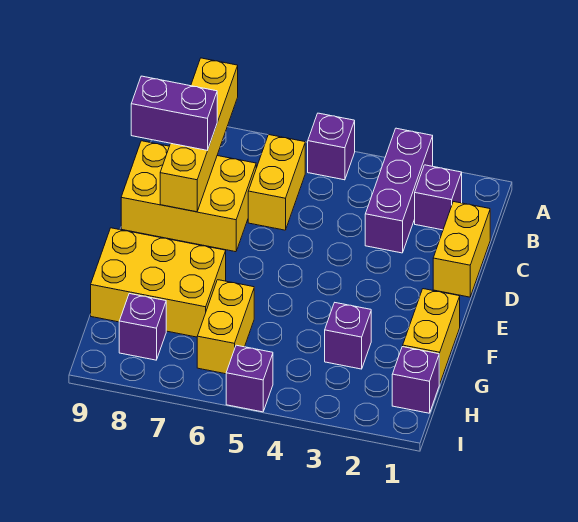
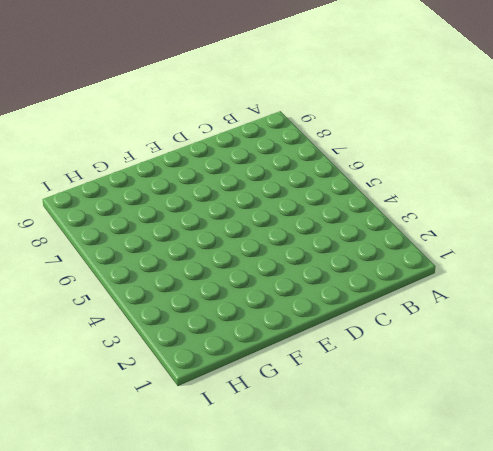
none -> purple brick A3:C3 level 1
none -> purple brick A5 level 1
none -> purple brick B2 level 1

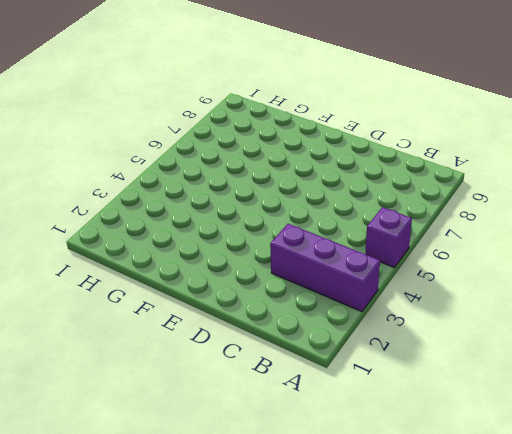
none -> purple brick B2 level 1
none -> yellow brick B6:C6 level 1
none -> yellow brick C1:D1 level 1

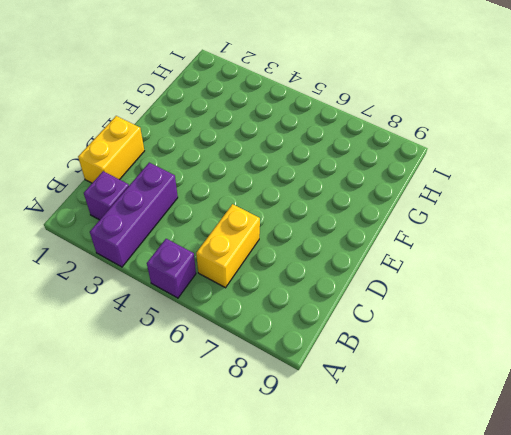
none -> yellow brick C7:D9 level 1
none -> yellow brick F1:G1 level 1
none -> yellow brick F7:G9 level 1

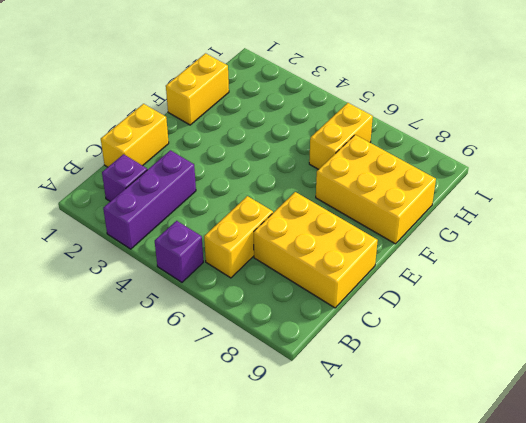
none -> purple brick G3 level 1
none -> purple brick H1 level 1
none -> purple brick H8 level 1

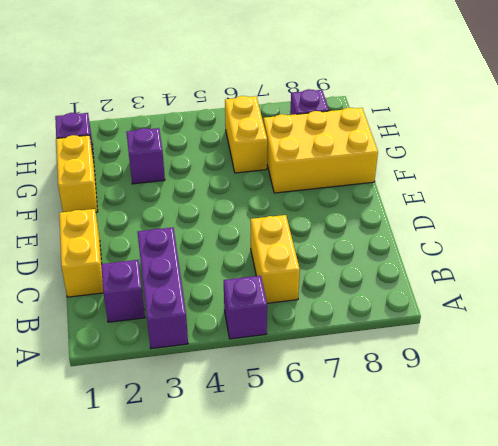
none -> yellow brick C7:D9 level 1
none -> purple brick I5 level 1
none -> yellow brick A8:D8 level 2

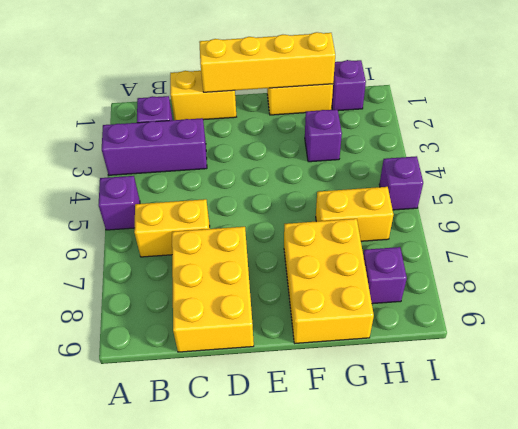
yellow brick D1:G1 level 2 -> yellow brick A8:D8 level 2
none -> purple brick C8:C9 level 3

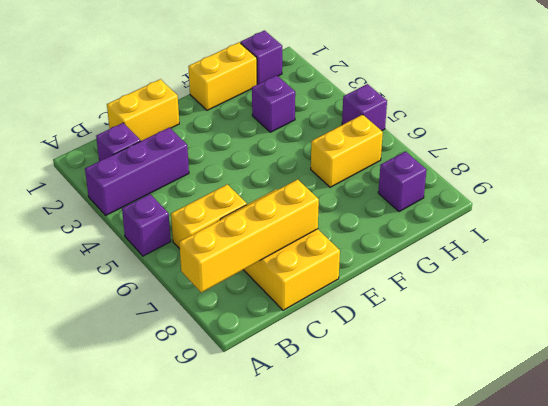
none -> yellow brick F7:G9 level 1
none -> purple brick C8:C9 level 3

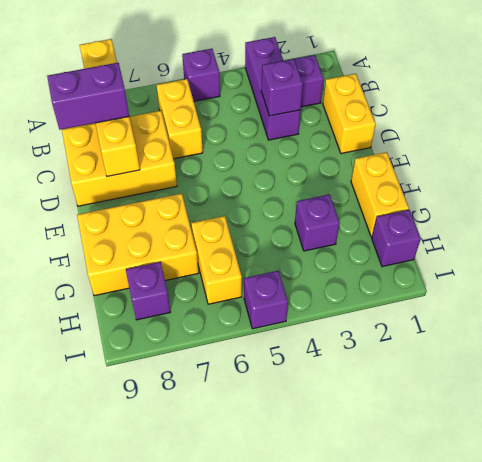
purple brick C3 level 2 -> none

